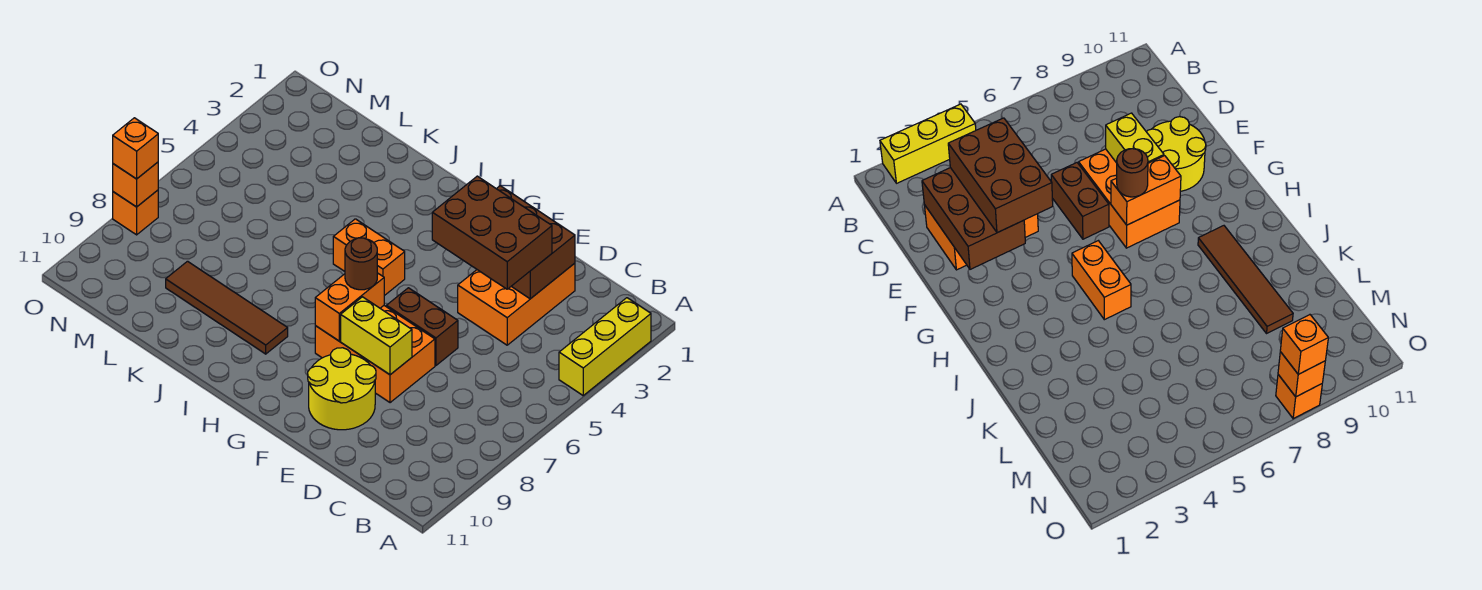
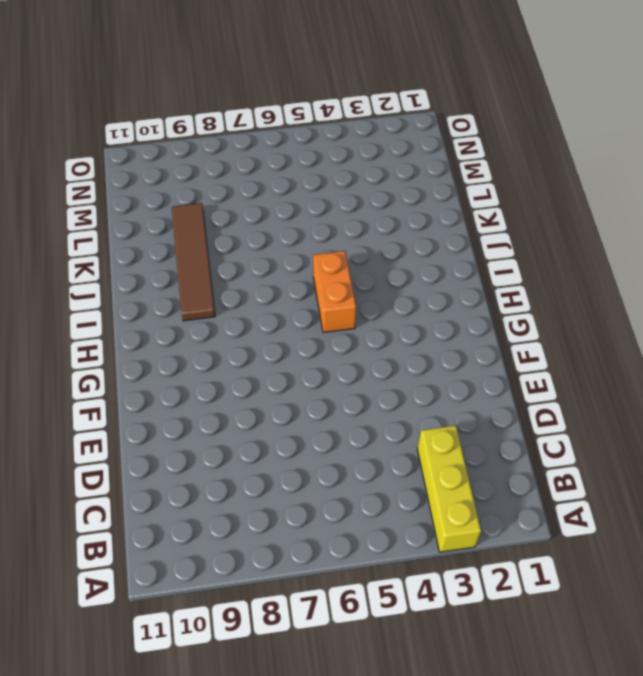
yellow brick A3:C3 level 1 -> yellow brick A2:A4 level 1
none -> orange brick D2:E4 level 1
none -> brown brick E6:F6 level 1
none -> orange brick E7:G8 level 1

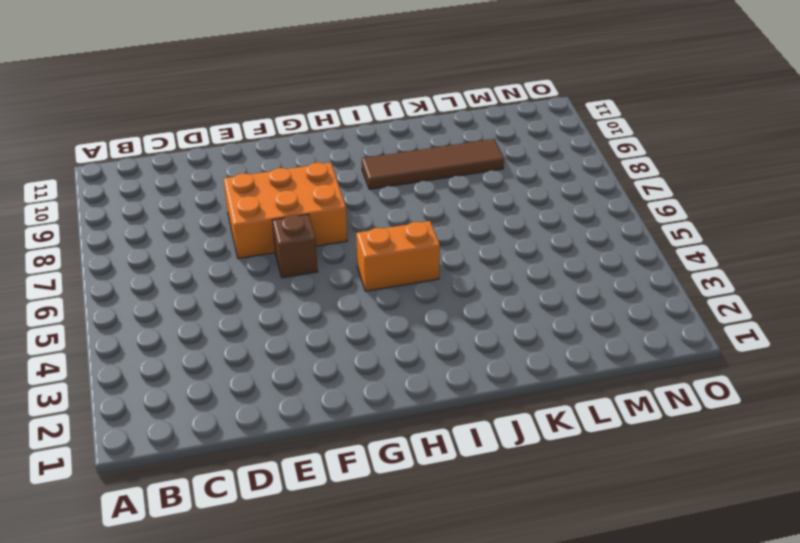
brown brick F6 level 1 -> brown brick E6:F6 level 1
none -> yellow brick A2:A4 level 1
none -> orange brick D2:E4 level 1
none -> yellow round brick E9:F10 level 1

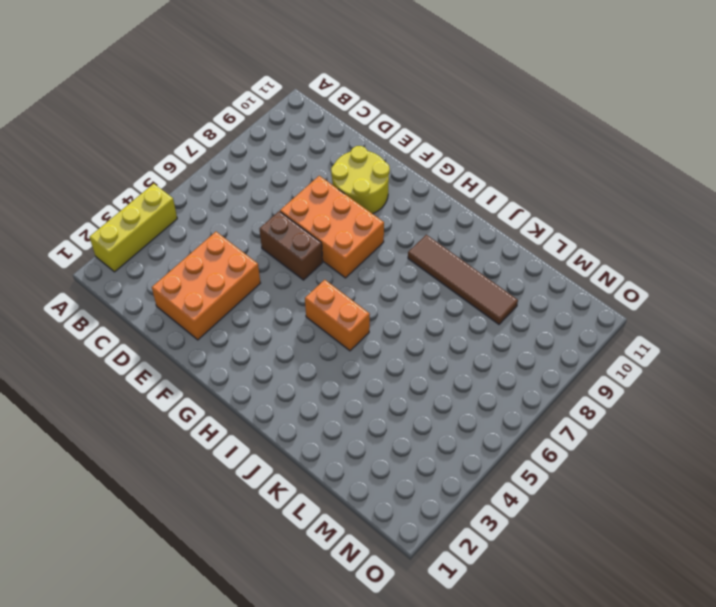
none -> orange brick O8 level 1
none -> brown brick D2:F3 level 2
none -> yellow brick E8:F8 level 2

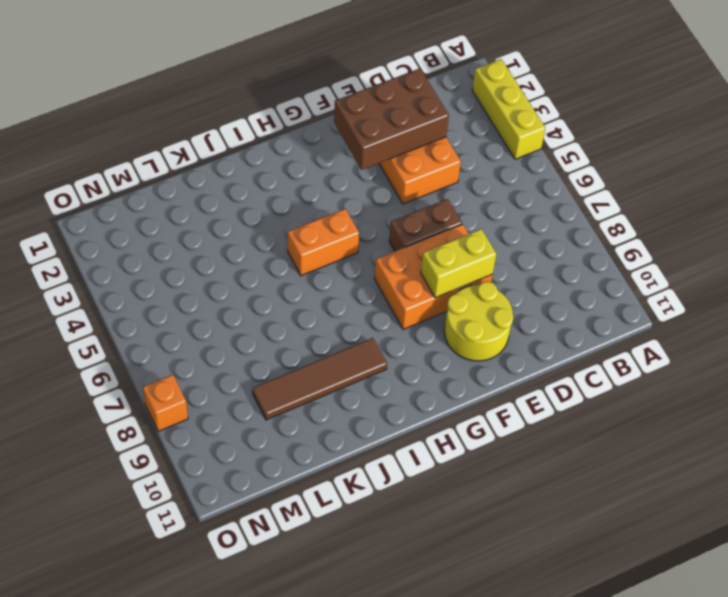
none -> orange brick G7:G8 level 2
none -> orange brick O8 level 2
none -> brown brick D3:F4 level 3

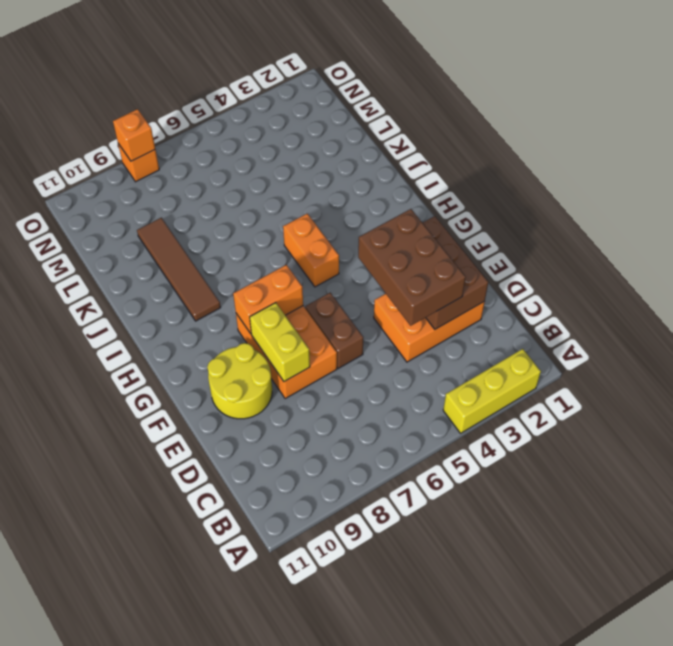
none -> brown round brick G7 level 3
none -> orange brick O8 level 3

